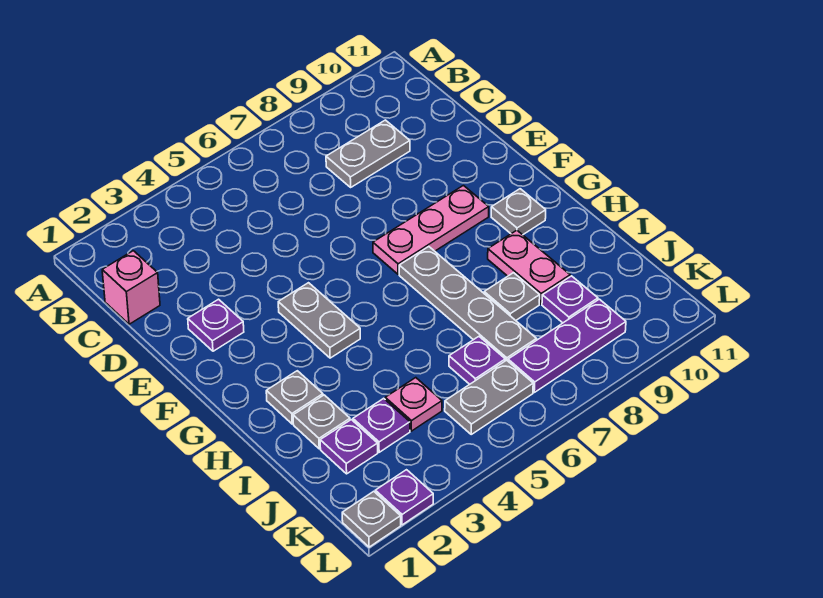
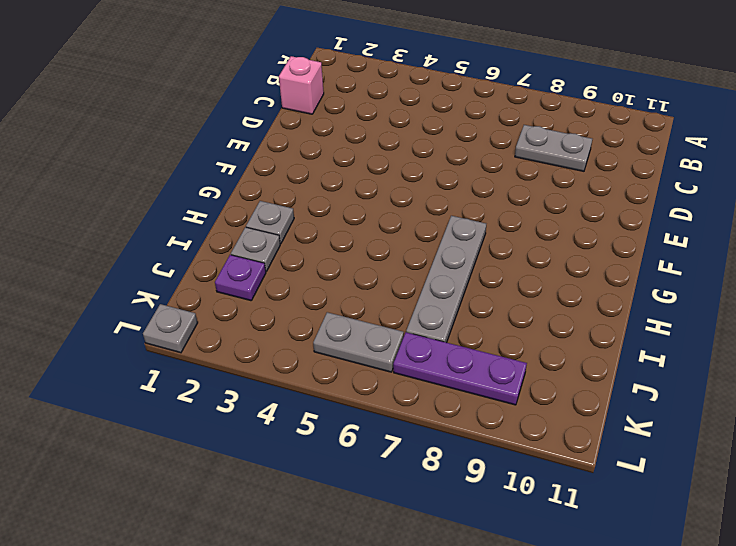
none -> purple plate E2 level 1
none -> grey plate F4:G4 level 1
none -> pink plate F7:F9 level 1

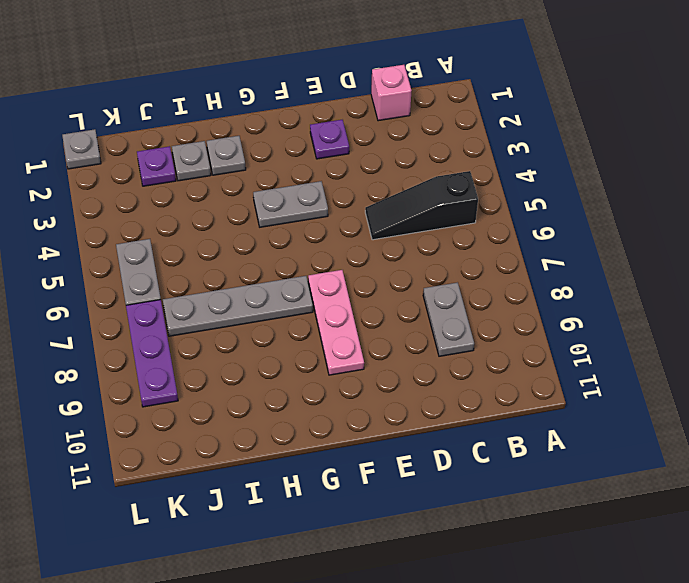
black slope B5:D5 level 1 top B -> none
none -> grey plate G10 level 1
none -> pink plate H9:I9 level 1
none -> grey plate I8 level 1

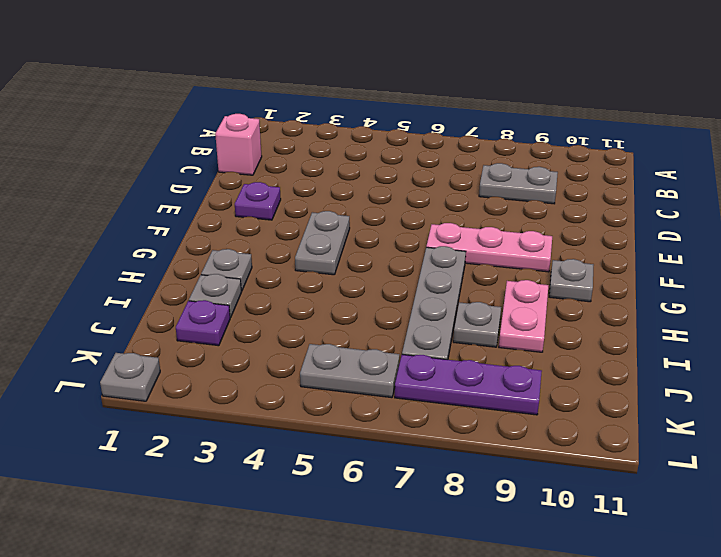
none -> purple plate J3 level 1
none -> pink plate J4 level 1
none -> purple plate J6 level 1

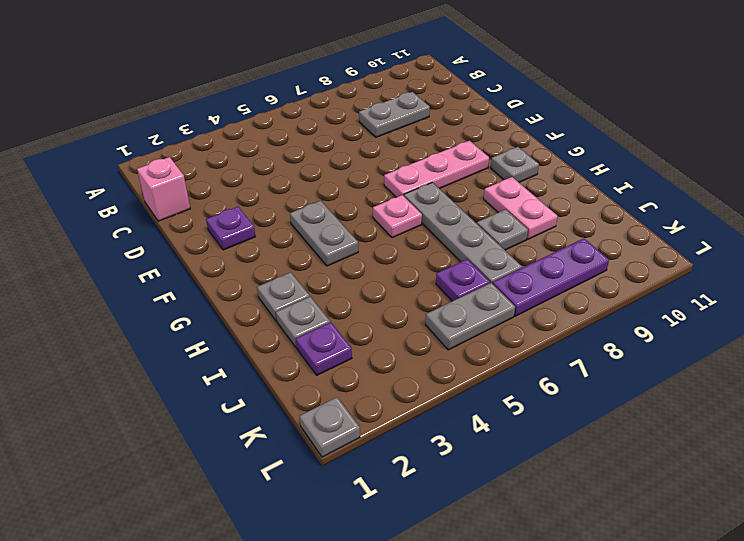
pink plate G6 level 1 -> pink plate J4 level 1
none -> purple plate J3 level 1
none -> purple plate J9 level 1
none -> purple plate L2 level 1

